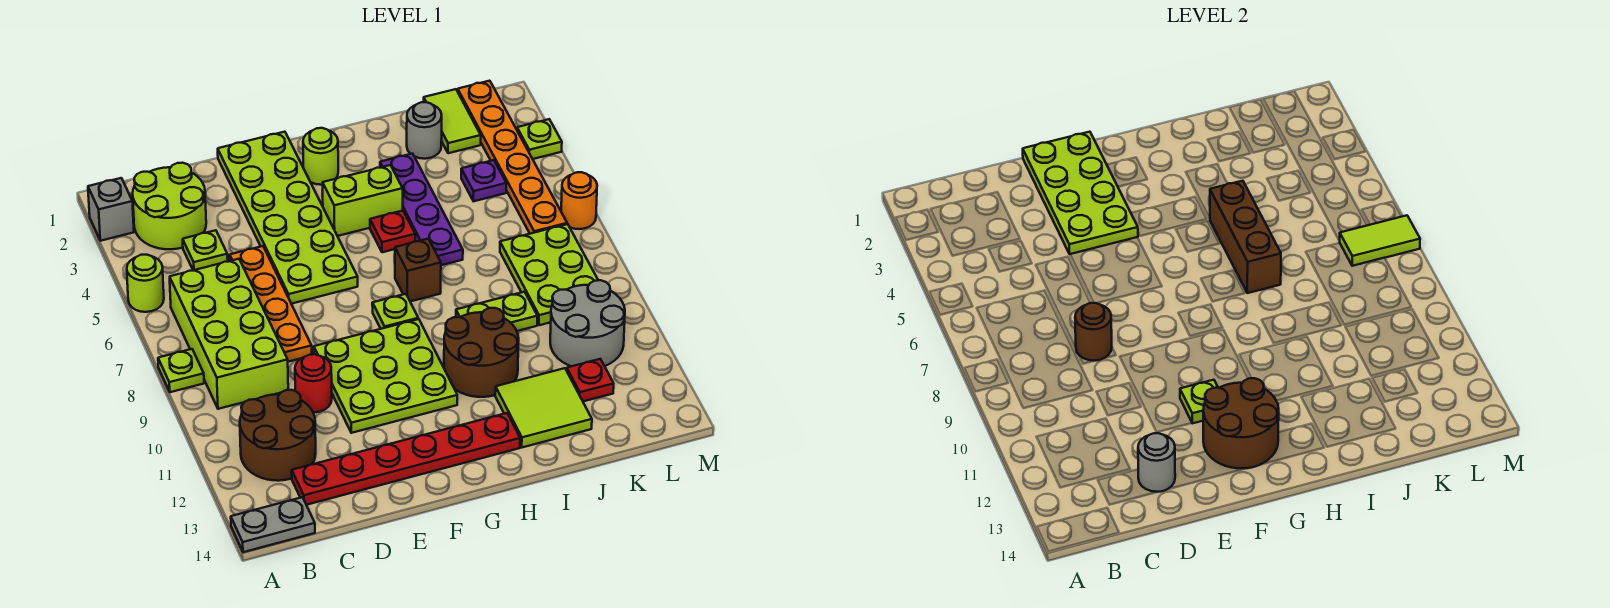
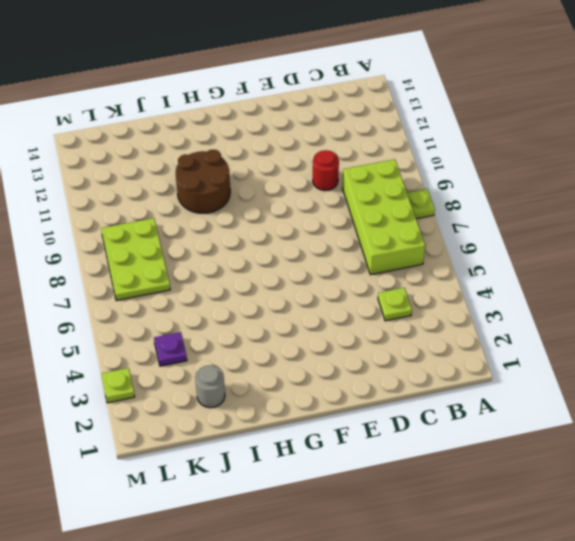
none -> grey brick A2 level 1
none -> lime round brick A5 level 1
none -> grey plate A14:B14 level 1
none -> lime round brick B2:C3 level 1

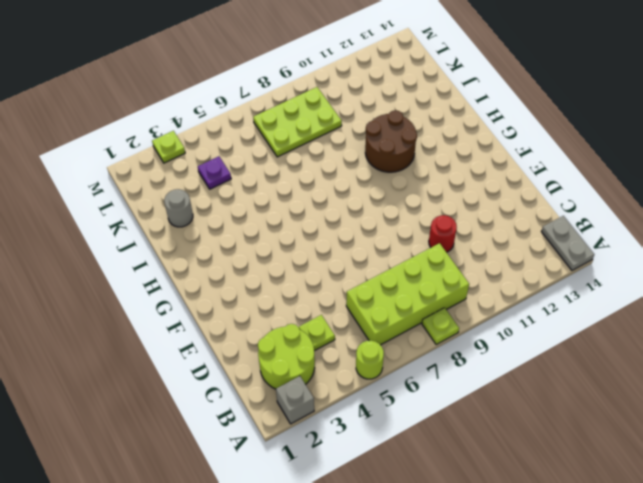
none -> brown round brick B11:C12 level 1
none -> red plate C13:H13 level 1
none -> orange plate D5:D8 level 1
none -> lime plate E1:F6 level 1

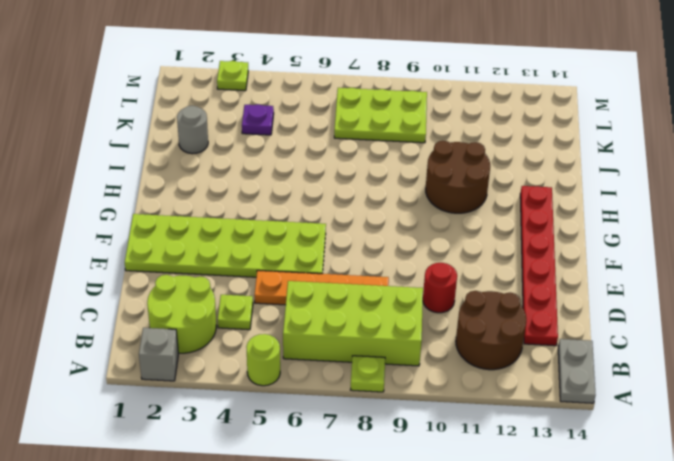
none -> lime plate E9:G11 level 1
none -> lime round brick G2 level 1
none -> lime brick G4:H4 level 1
none -> lime plate G8 level 1

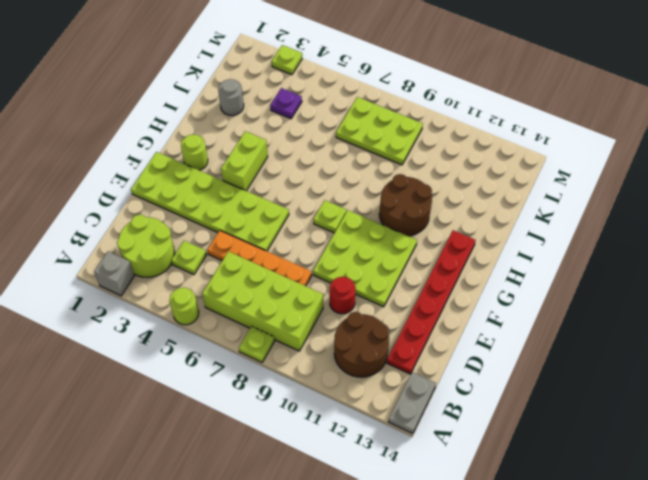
none -> red plate H5 level 1
none -> brown brick H7 level 1
none -> purple plate I3:I6 level 1
none -> lime plate I9:J9 level 1

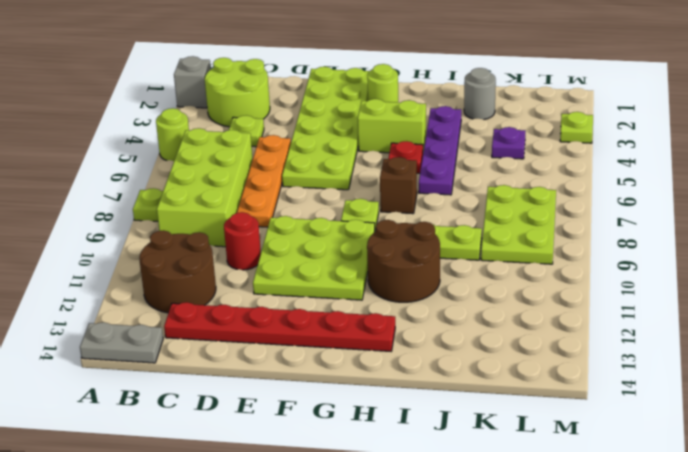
none -> lime tile I12:J13 level 1
none -> lime tile K1:K2 level 1
none -> grey round brick K10:L11 level 1
none -> red plate K12 level 1

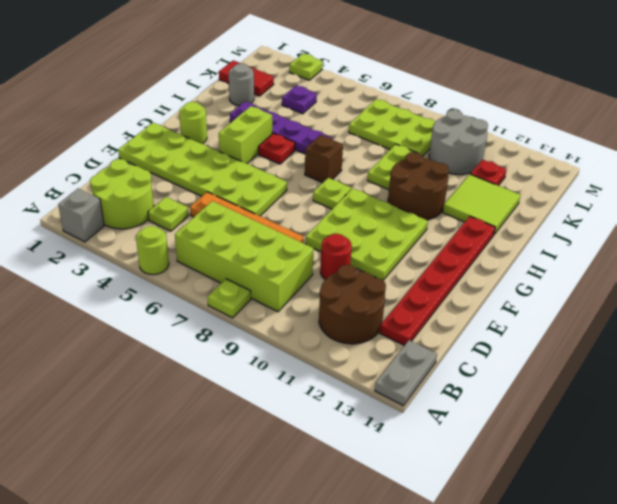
red tile K1:K2 level 1 -> lime tile K1:K2 level 1
none -> orange plate L1:L6 level 1
none -> orange round brick M6 level 1
none -> brown round brick D8 level 2
none -> grey round brick D13 level 2

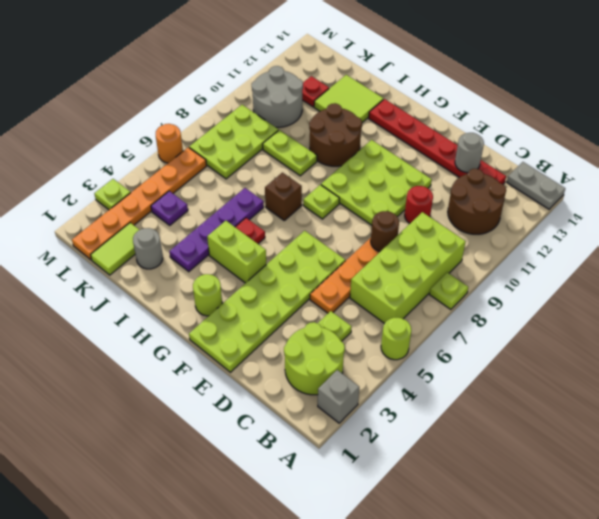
none -> lime plate E1:F4 level 2
none -> lime plate F11 level 2
none -> brown round brick F12:G13 level 2
none -> brown brick I5:I7 level 2

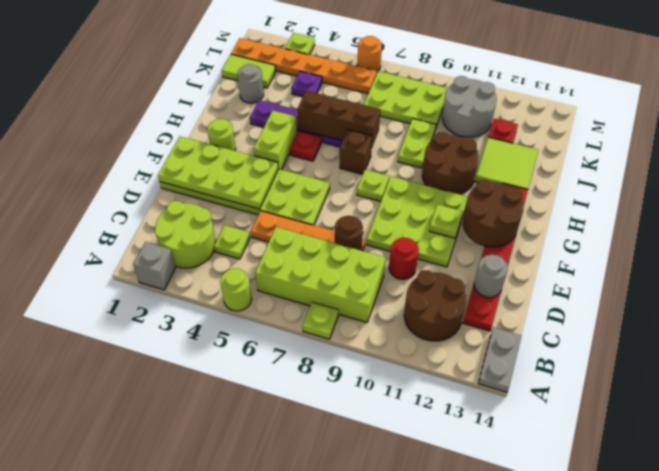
none -> lime tile L7:M7 level 2

